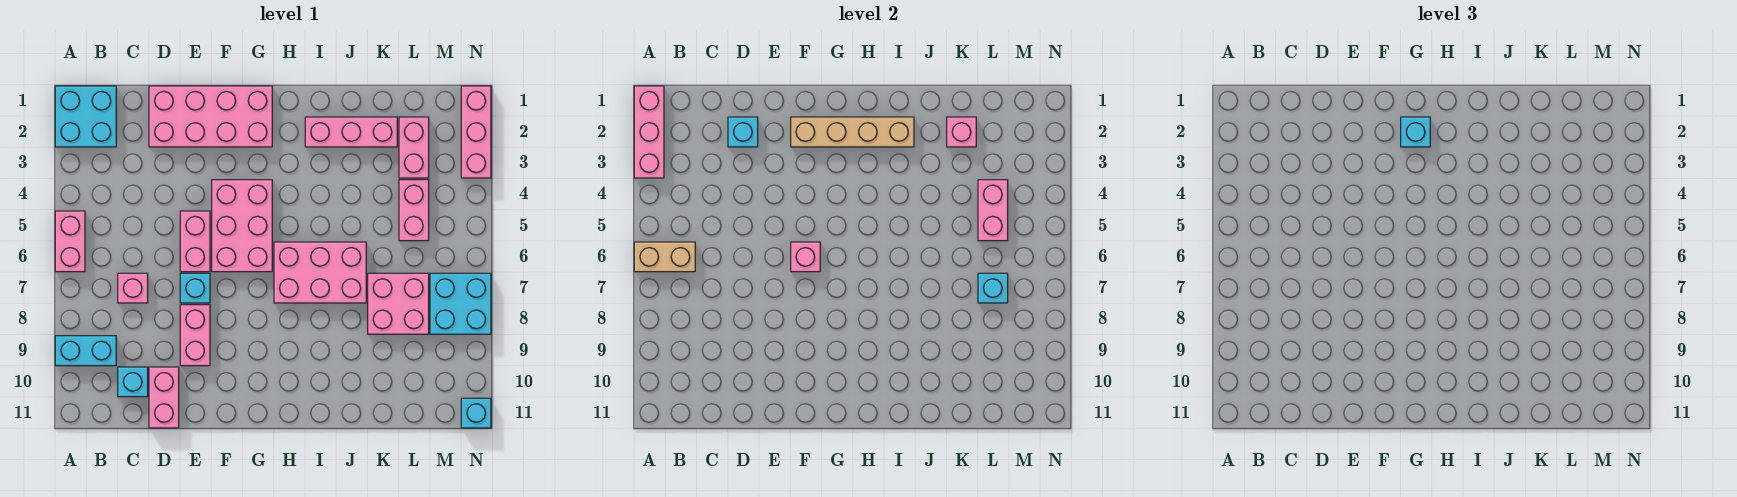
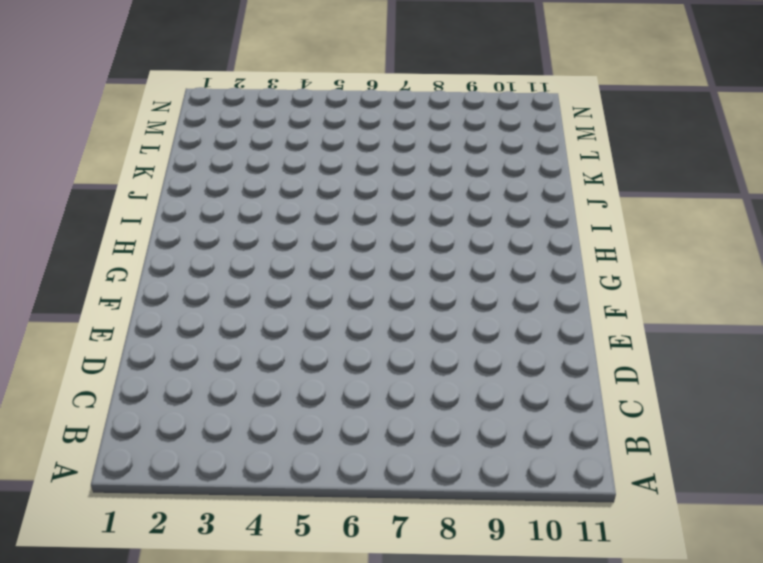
none -> cyan brick A1:B2 level 1
none -> pink brick A5:A6 level 1
none -> cyan brick A9:B9 level 1

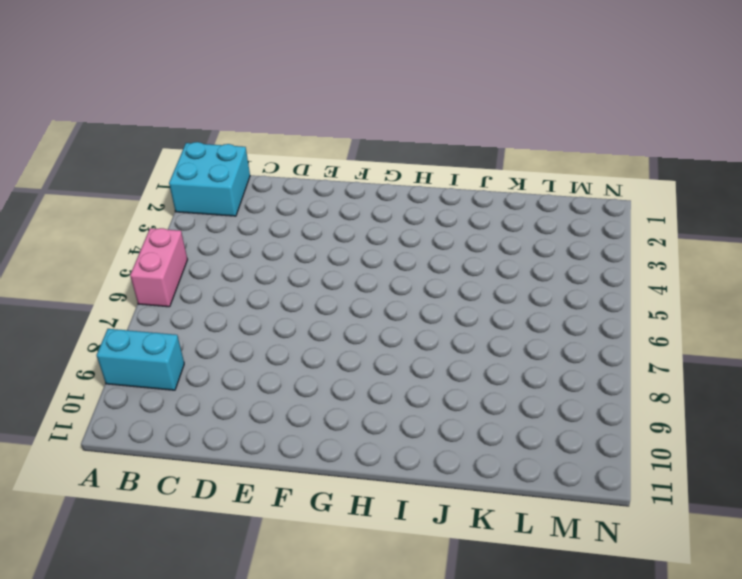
none -> pink brick C7 level 1
none -> cyan brick C10 level 1
none -> pink brick D1:G2 level 1

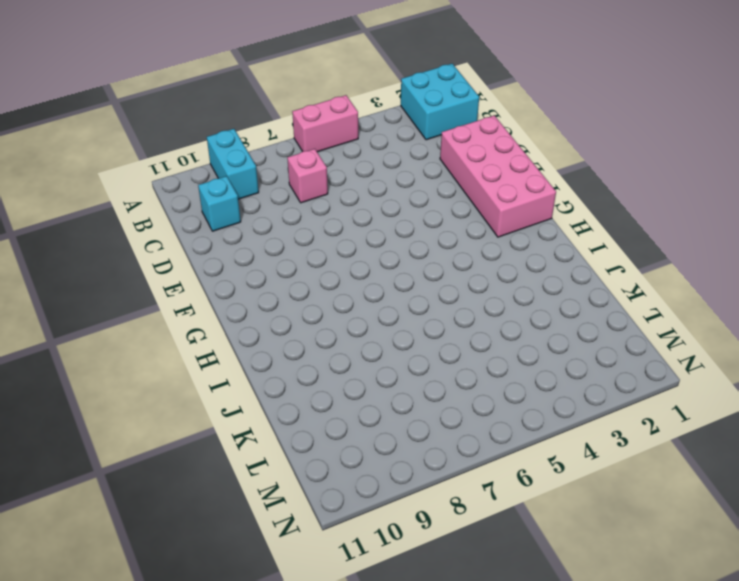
none -> pink brick D10:D11 level 1
none -> pink brick E5:E6 level 1
none -> cyan brick E7 level 1

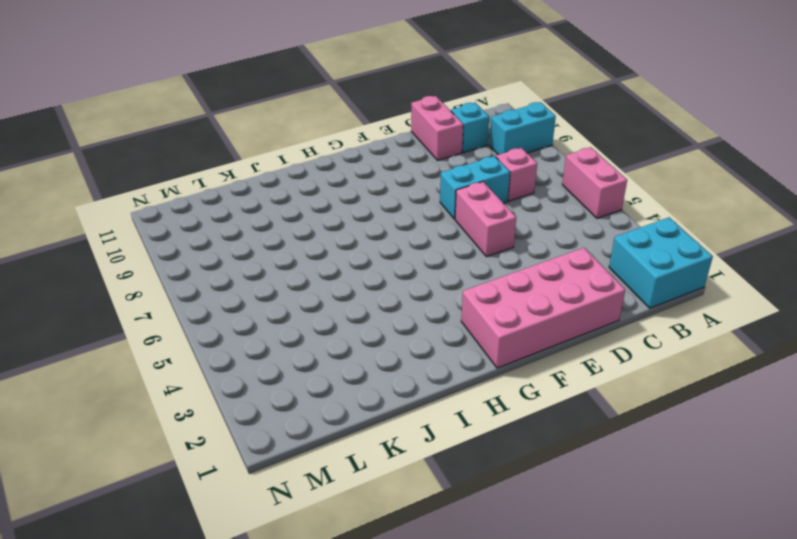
cyan brick D7:E7 level 1 -> cyan brick E7 level 1
none -> pink brick E8:E9 level 1
none -> pink brick F4:G6 level 1
none -> pink brick H6:J7 level 1

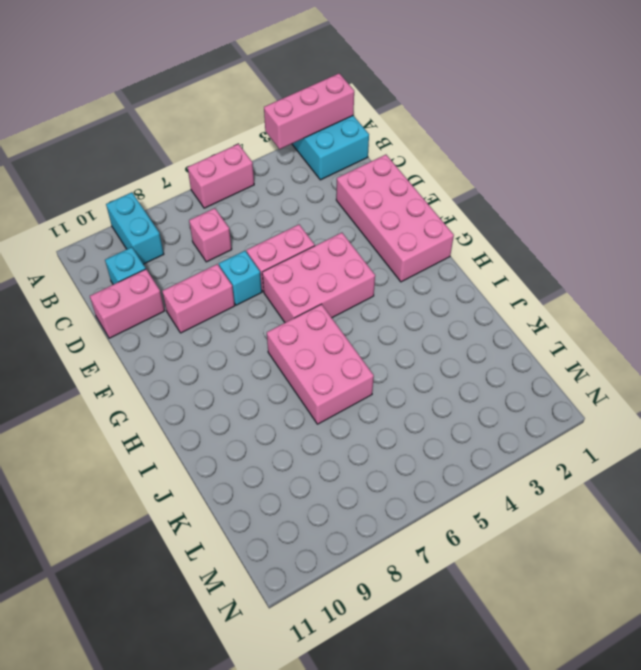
none -> pink brick I2:K2 level 1
none -> pink brick K7:L8 level 1
none -> pink brick L2:L3 level 1

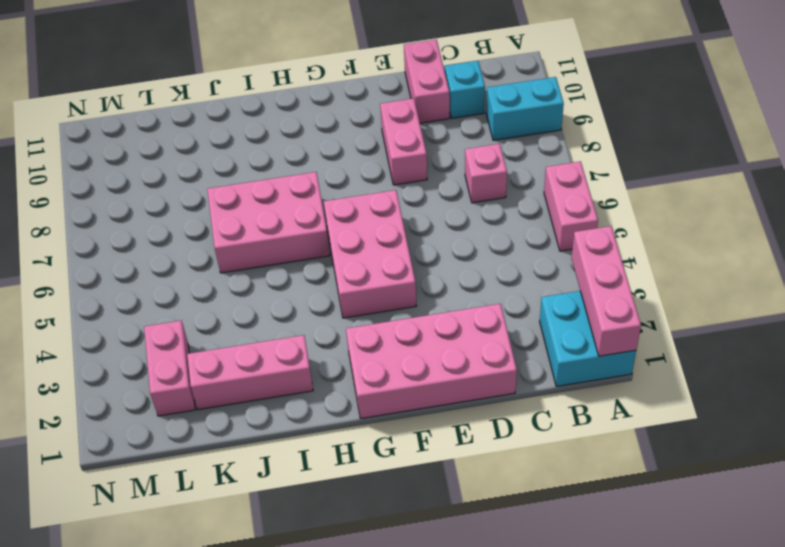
none -> pink brick E5:E6 level 1
none -> cyan brick E7 level 1
none -> pink brick K7:L8 level 1

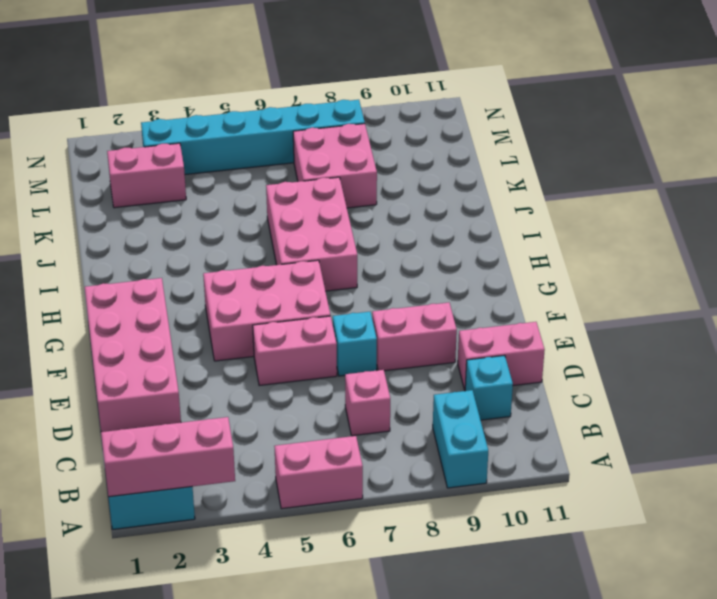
cyan brick M3:M8 level 1 -> cyan brick M7:N8 level 1
none -> pink brick I2:K2 level 1
none -> pink brick L4:L5 level 1
none -> pink brick N1:N3 level 1

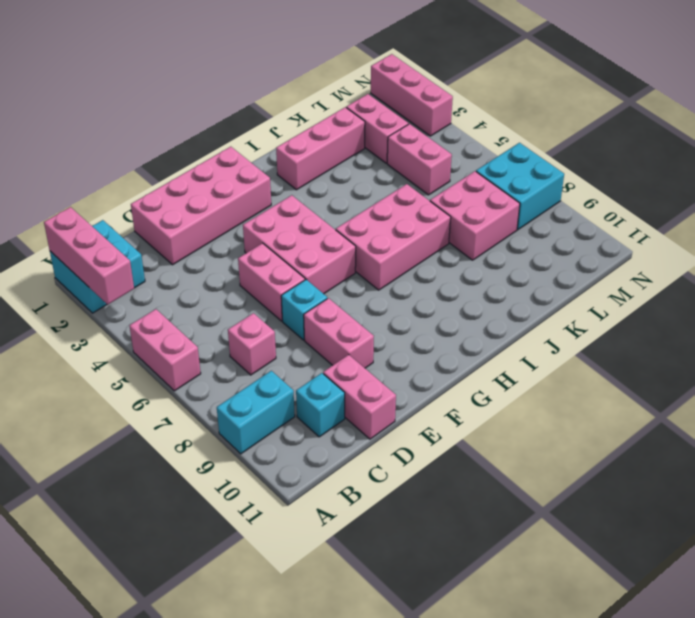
none -> cyan brick N11 level 1
none -> tan brick A6:B6 level 2
none -> cyan brick D2 level 2

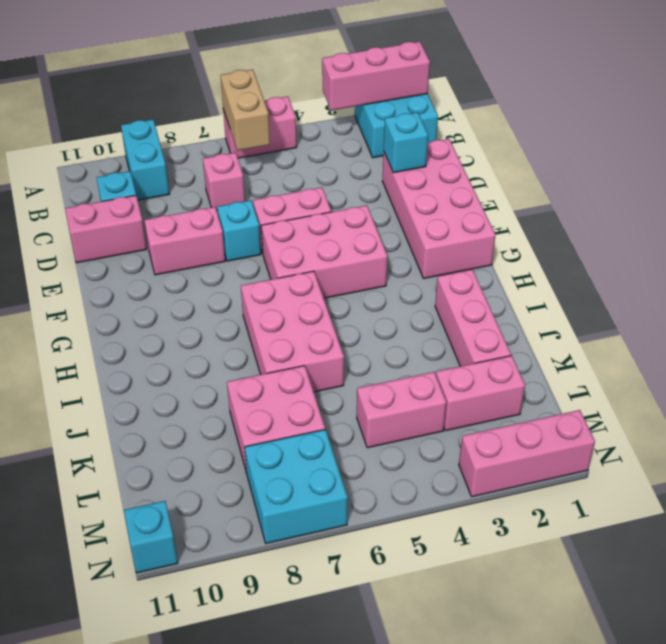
none -> tan brick F2:I2 level 2
none -> pink brick F6 level 2
none -> pink brick K2 level 2

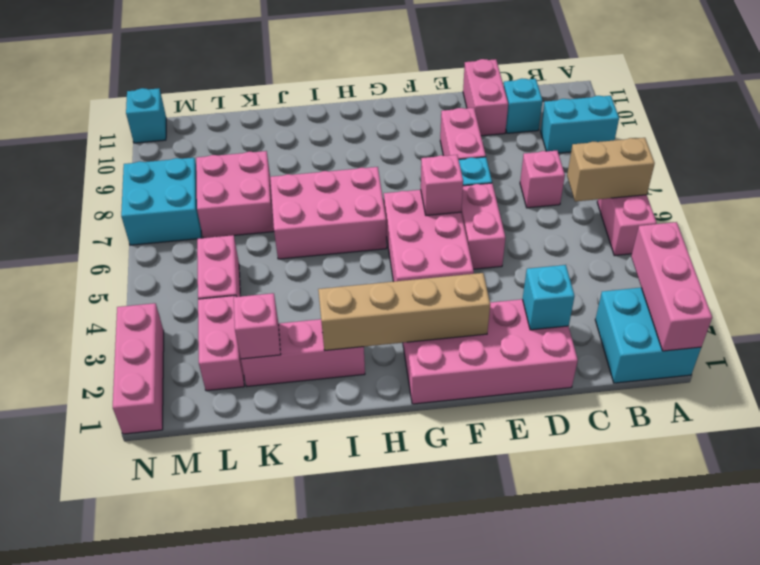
none -> pink brick L4:L5 level 2
none -> cyan brick L7 level 2
none -> cyan brick G2 level 3

